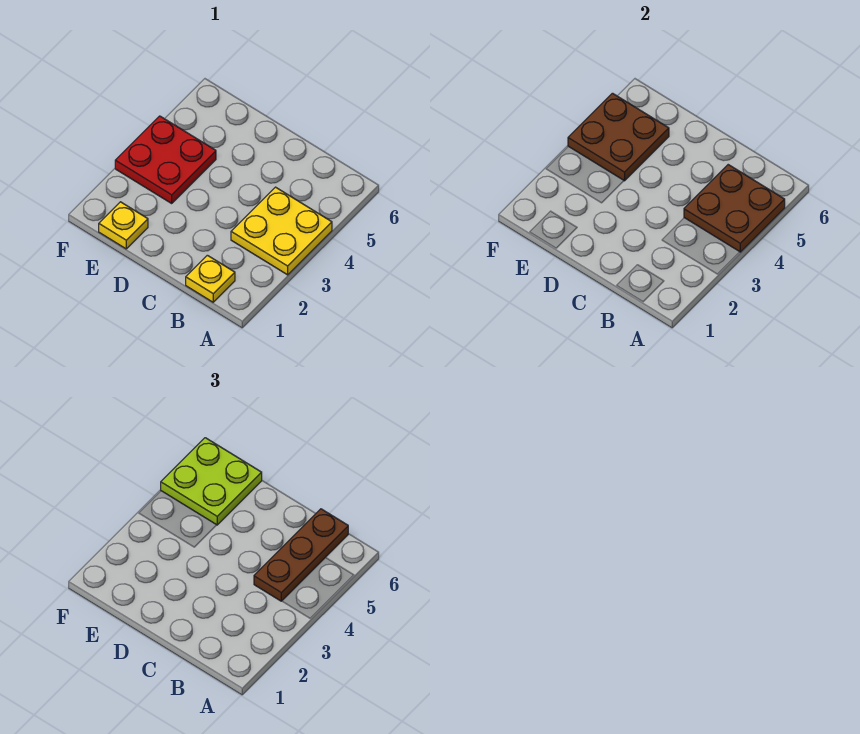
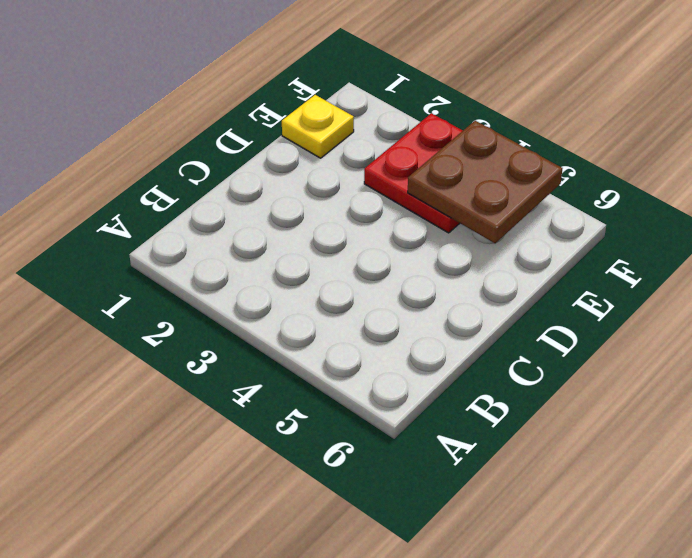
none -> yellow plate A3:B4 level 1
none -> yellow plate B1 level 1

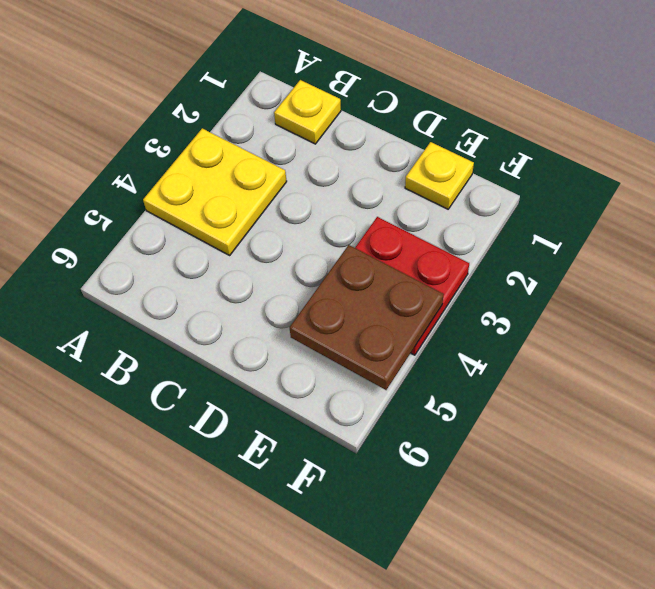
none -> brown plate A4:B5 level 2
none -> brown plate B4:B6 level 3

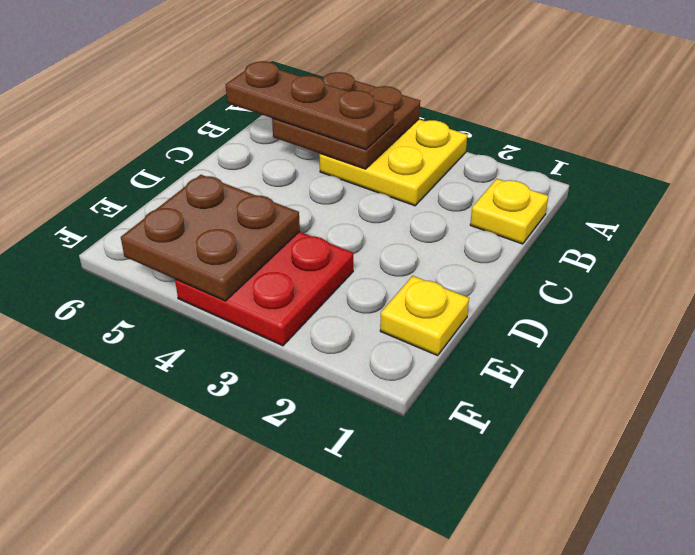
none -> lime plate E5:F6 level 3

